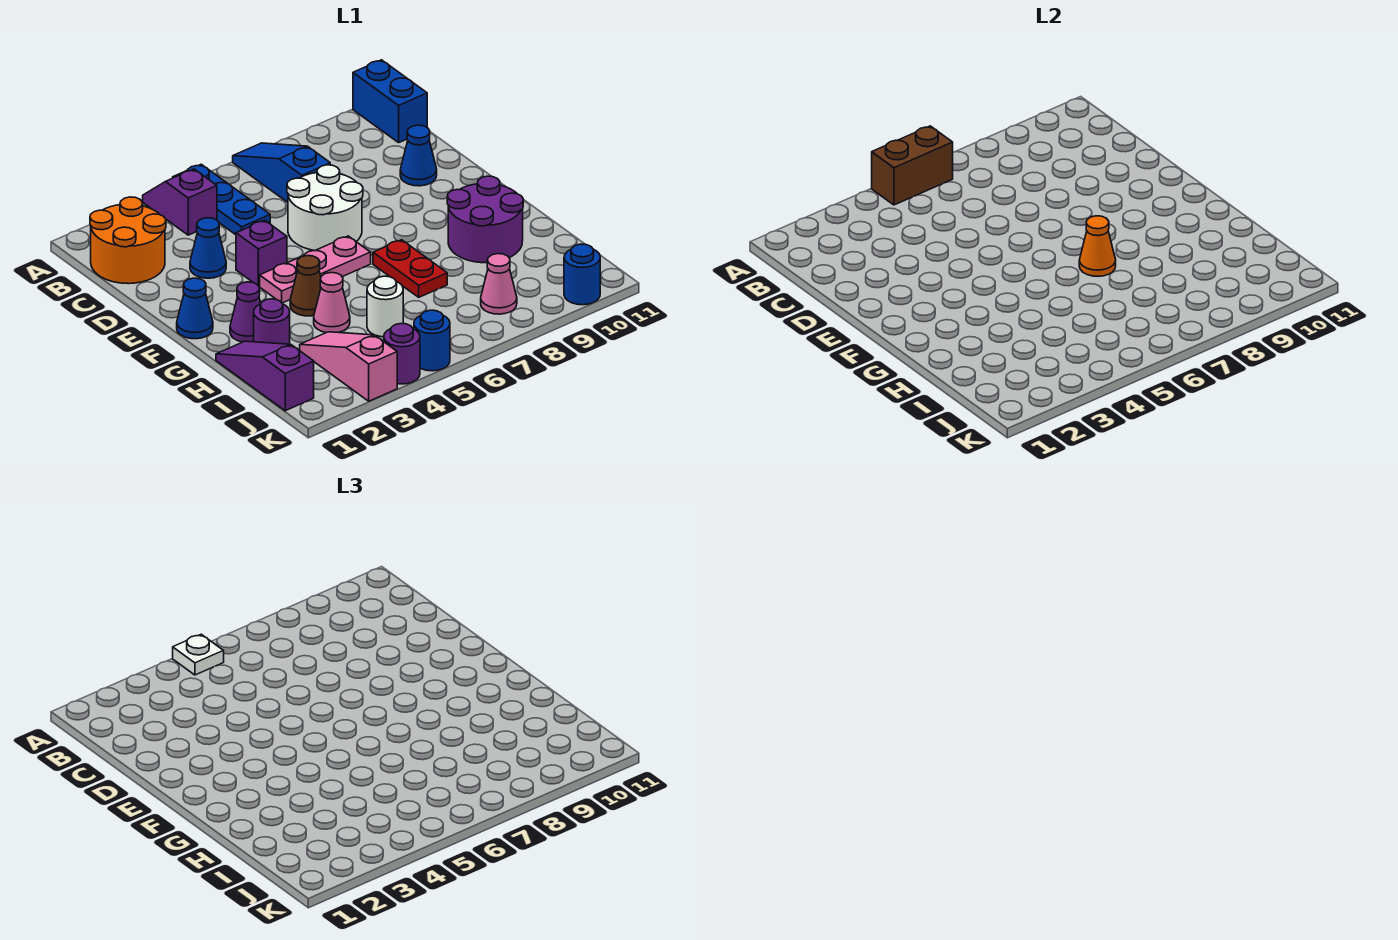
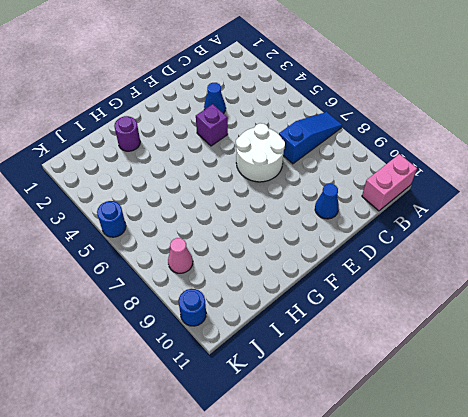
pink brick A11:B11 level 1 -> blue brick A11:B11 level 1
none -> purple slope A4:B4 level 1 top B
none -> blue plate A5:C5 level 1
none -> orange round brick B1:C2 level 1

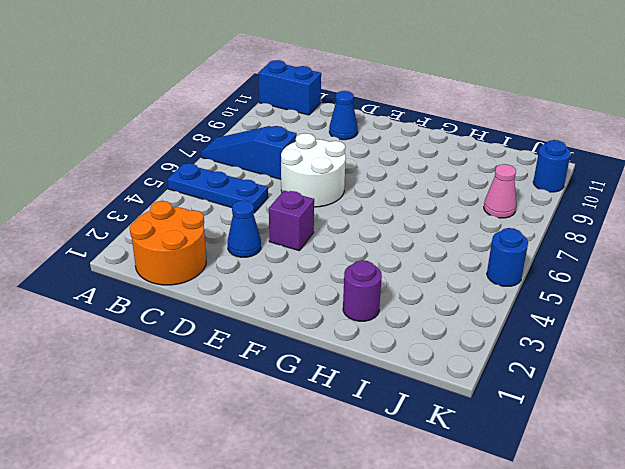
none -> purple slope A4:B4 level 1 top B
none -> blue cone F1 level 1
none -> pink plate F4:F6 level 1

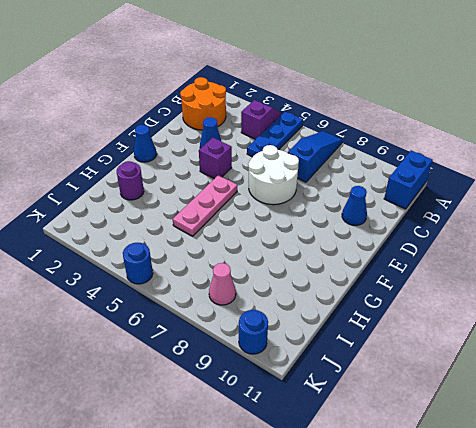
pink plate F5:H5 level 1 -> pink plate F4:F6 level 1
none -> purple cone G2 level 1
none -> brown cone G4 level 1
none -> red plate G7:H7 level 1

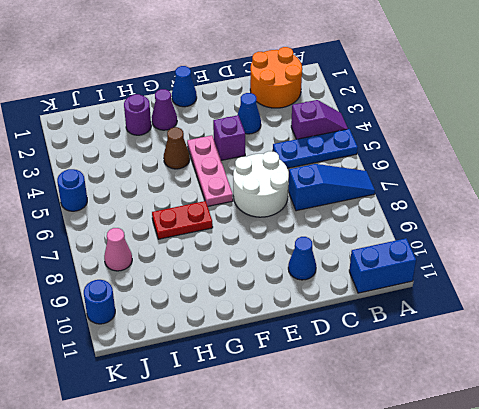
none -> purple round brick G9:H10 level 1
none -> purple slope H1:J1 level 1 top J
none -> pink cone H4 level 1

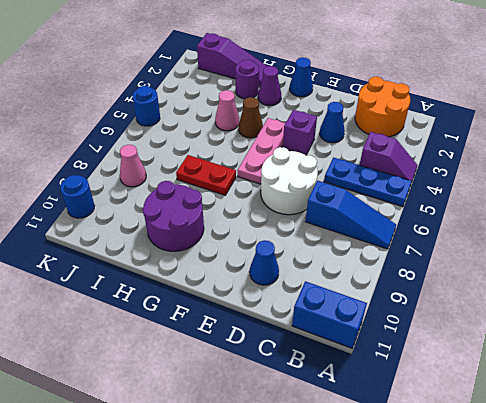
none -> pink slope I3:K3 level 1 top K
none -> white round brick I5 level 1
none -> purple round brick K4 level 1

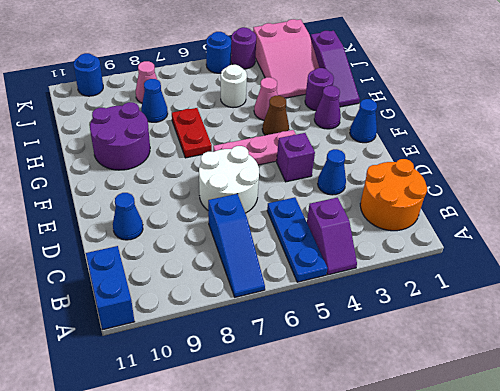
pink slope I2:K3 level 1 top K -> pink slope I3:K3 level 1 top K
blue cone I8 level 1 -> none
none -> brown brick A5:A6 level 2
none -> orange cone G7 level 2
none -> white plate A5 level 3

